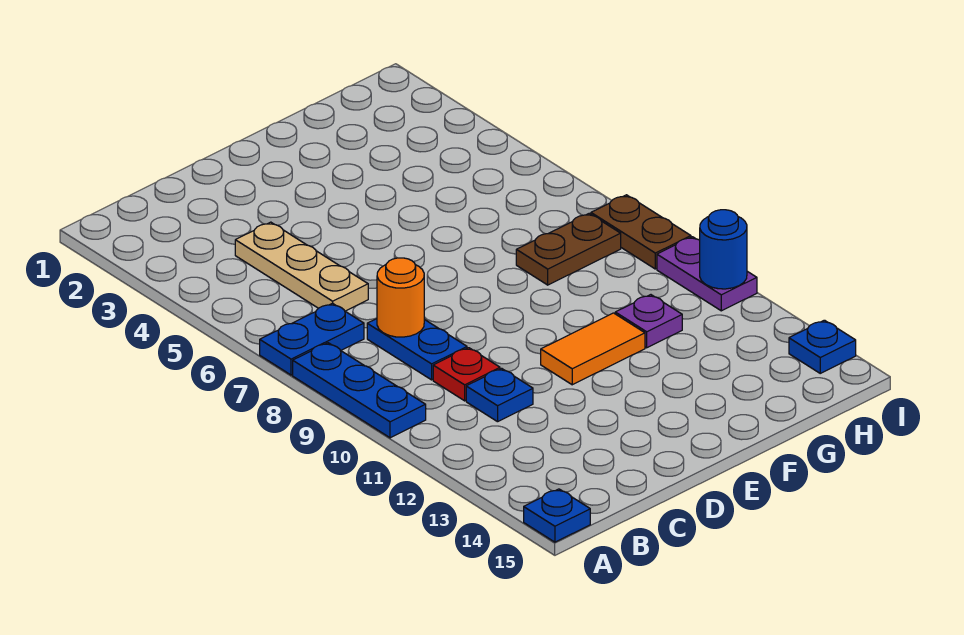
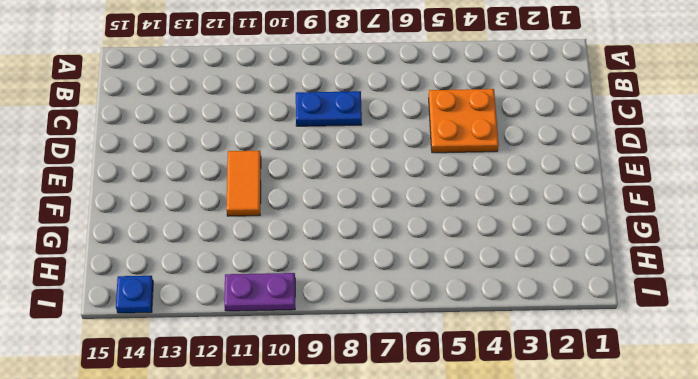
orange plate C4:D5 level 1 -> tan plate C4:C6 level 1
none -> blue plate A7:B7 level 1
none -> blue plate A8:A10 level 1
none -> blue plate A15 level 1

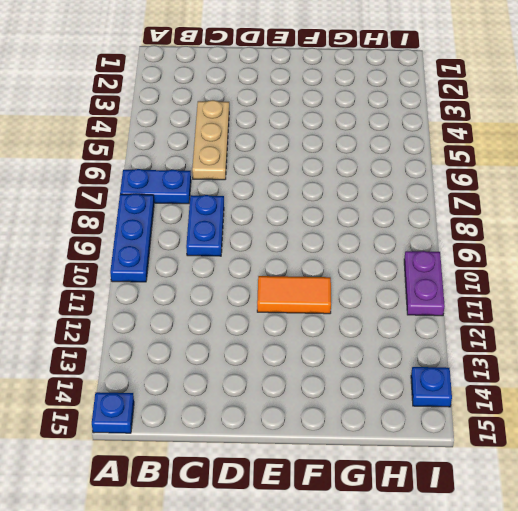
none -> red plate C10 level 1
none -> blue plate C11 level 1
none -> brown plate G8:H8 level 1

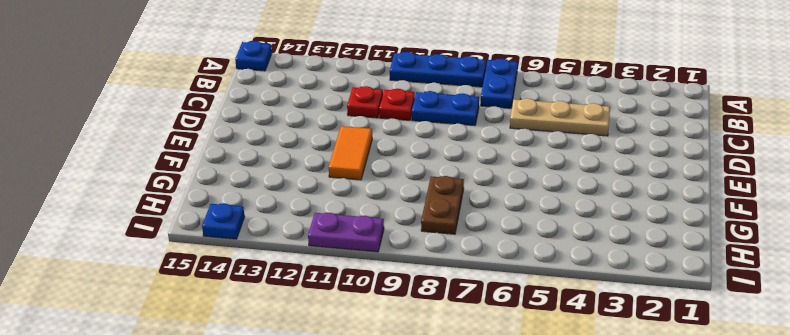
red plate C11 level 1 -> blue plate C11 level 1
none -> purple plate G11 level 1
none -> brown plate I8:I9 level 1
none -> orange round brick C8 level 2

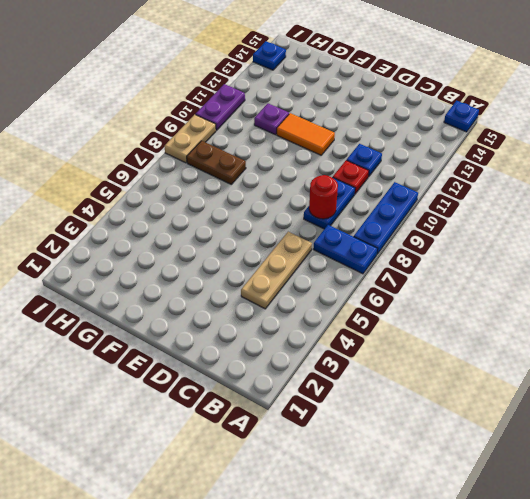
red round brick C8 level 2 -> orange round brick C8 level 2
tan plate I8:I9 level 1 -> brown plate I8:I9 level 1
none -> blue round brick I11 level 2

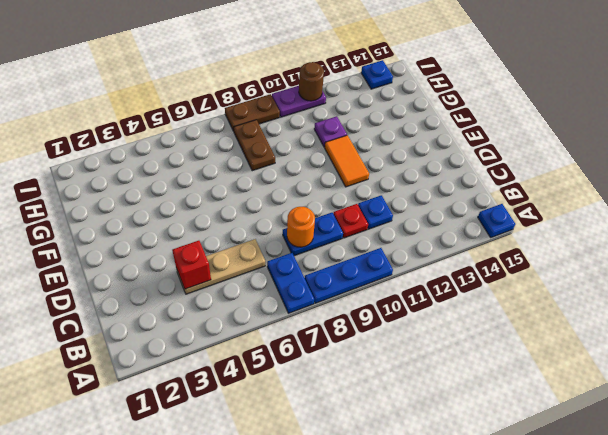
red brick C4 level 2 -> none
brown round brick I11 level 2 -> blue round brick I11 level 2

